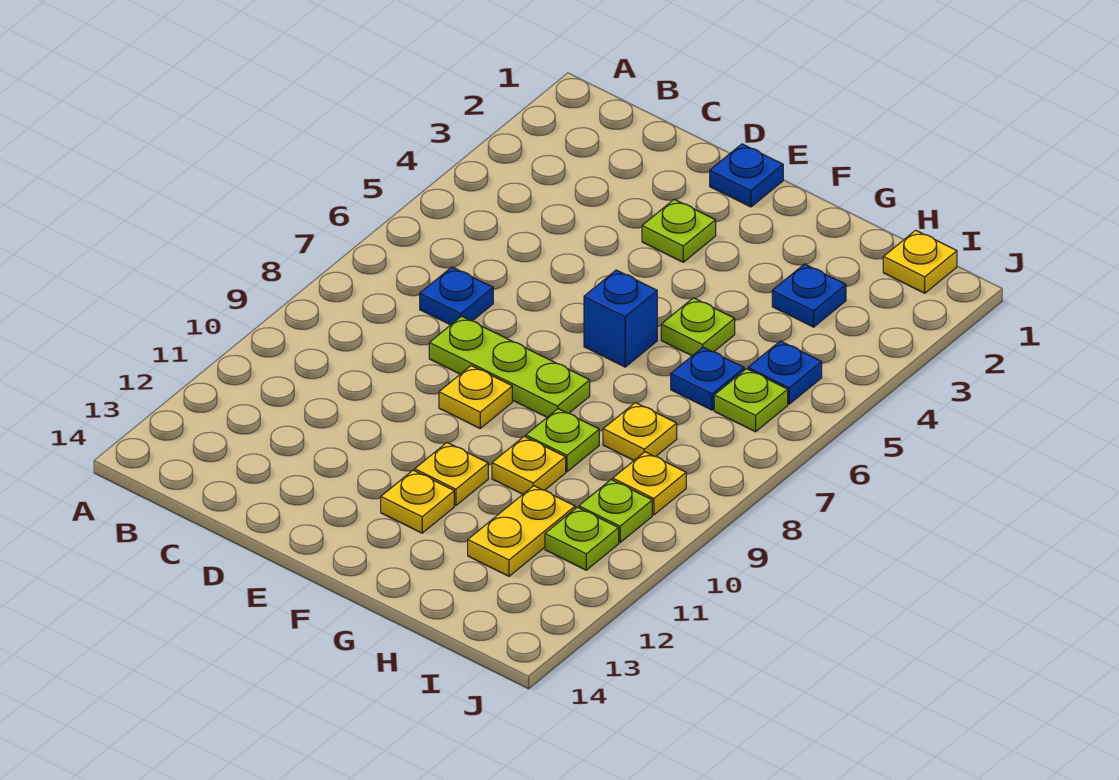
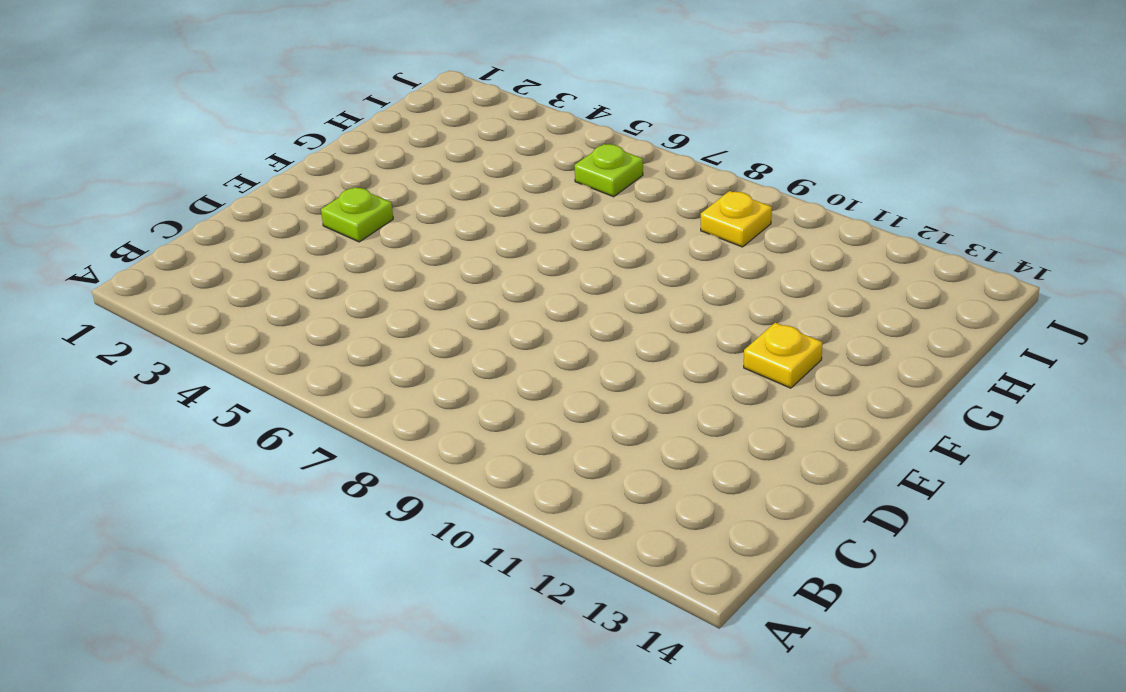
none -> blue plate C7 level 1
none -> lime plate D8:F8 level 1
none -> blue plate E1 level 1

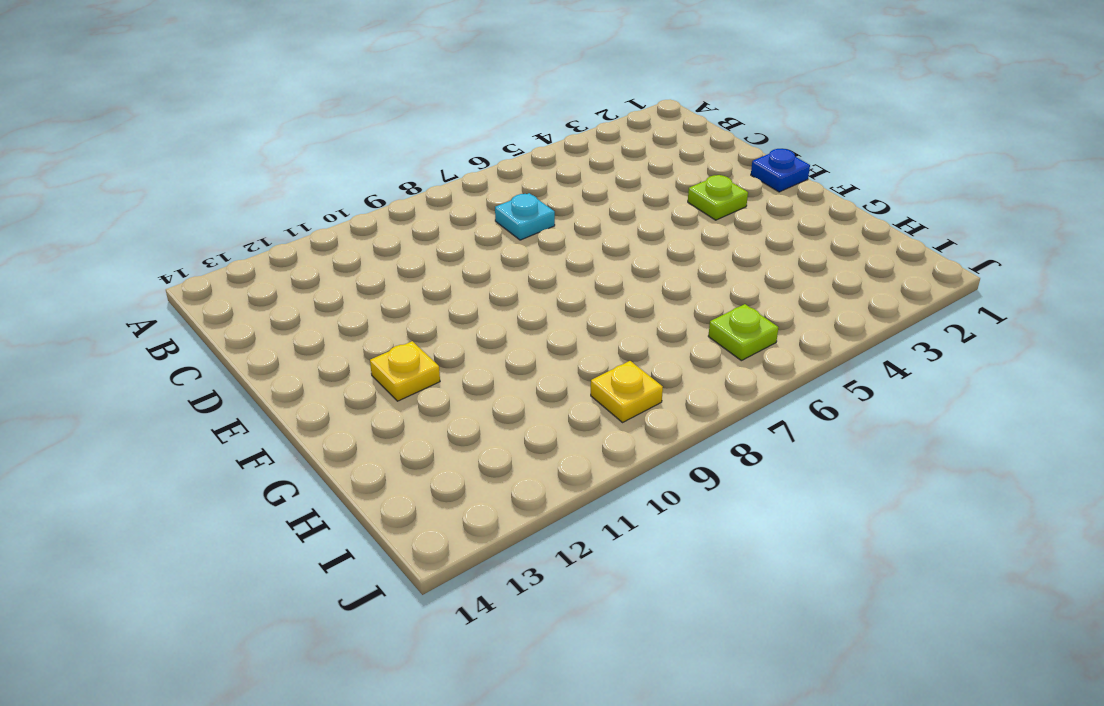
cyan plate C7 level 1 -> blue plate C7 level 1
none -> lime plate D8:F8 level 1
none -> yellow plate E9 level 1
none -> blue brick F6 level 1

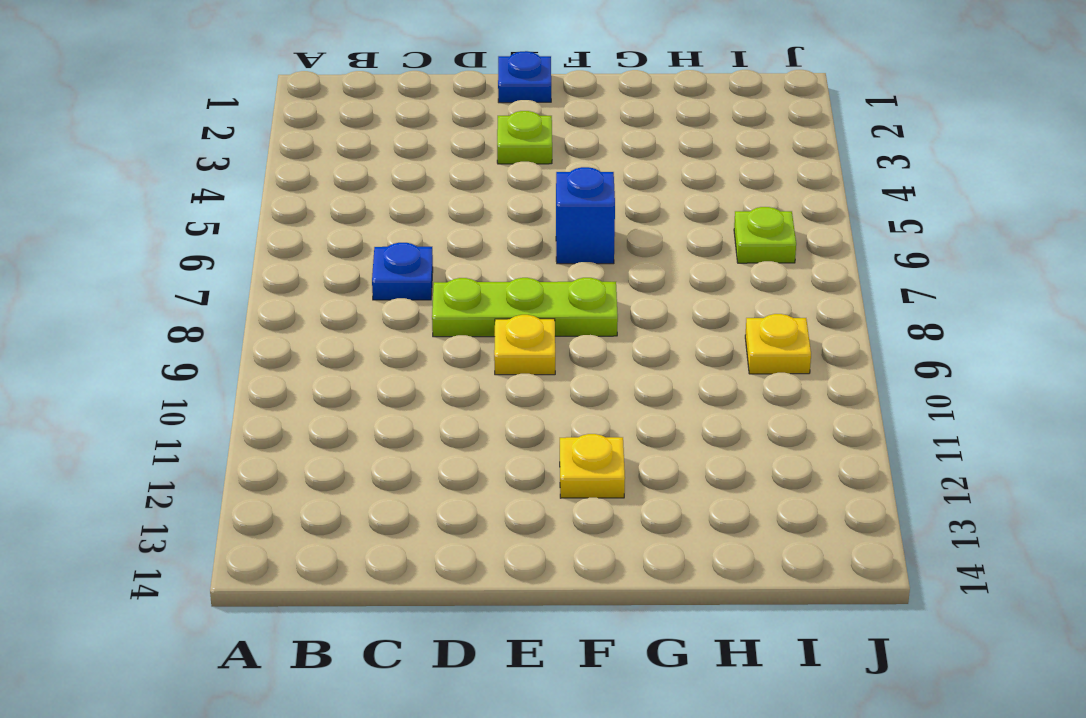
none -> yellow plate F11 level 1
none -> lime plate G5 level 1
none -> lime plate G9 level 1

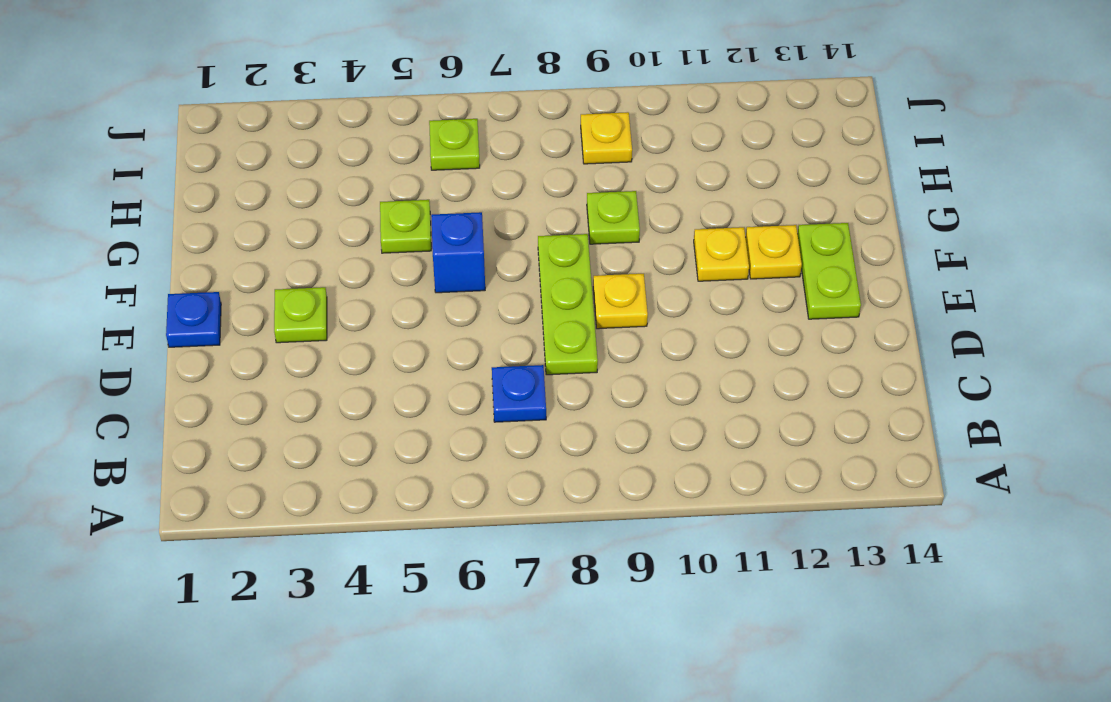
lime plate E13:F13 level 1 -> none
none -> yellow plate G10 level 1
none -> blue plate H3 level 1
none -> blue plate H6 level 1

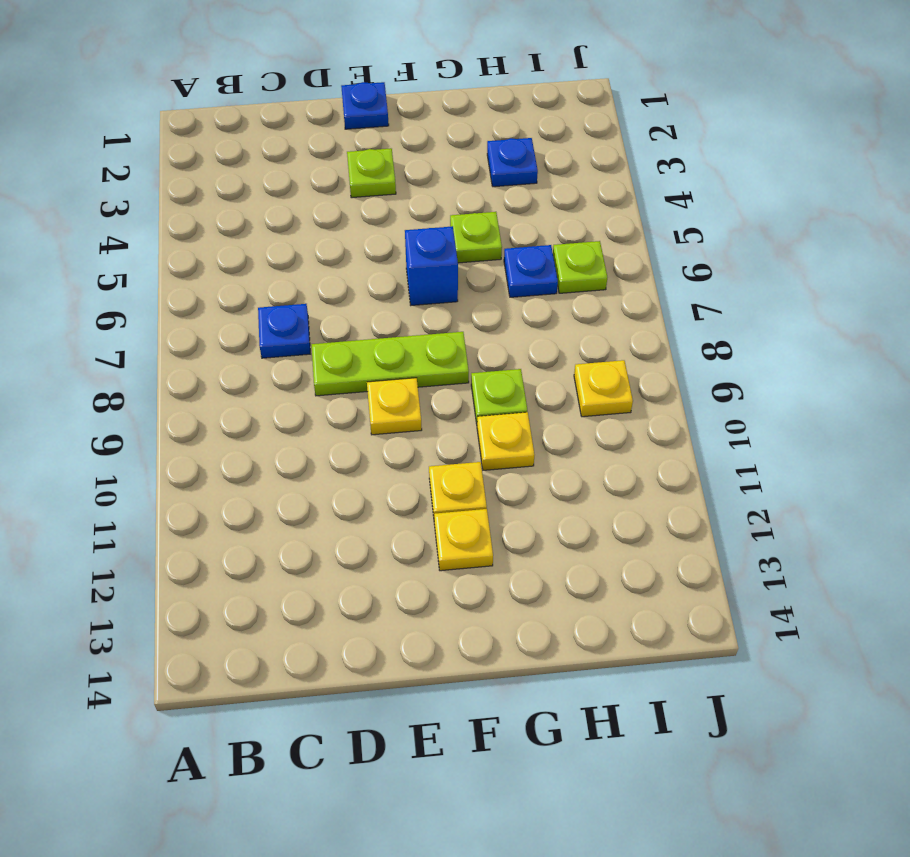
none -> yellow plate H8 level 1
none -> yellow plate H11:H12 level 1
none -> yellow plate I1 level 1

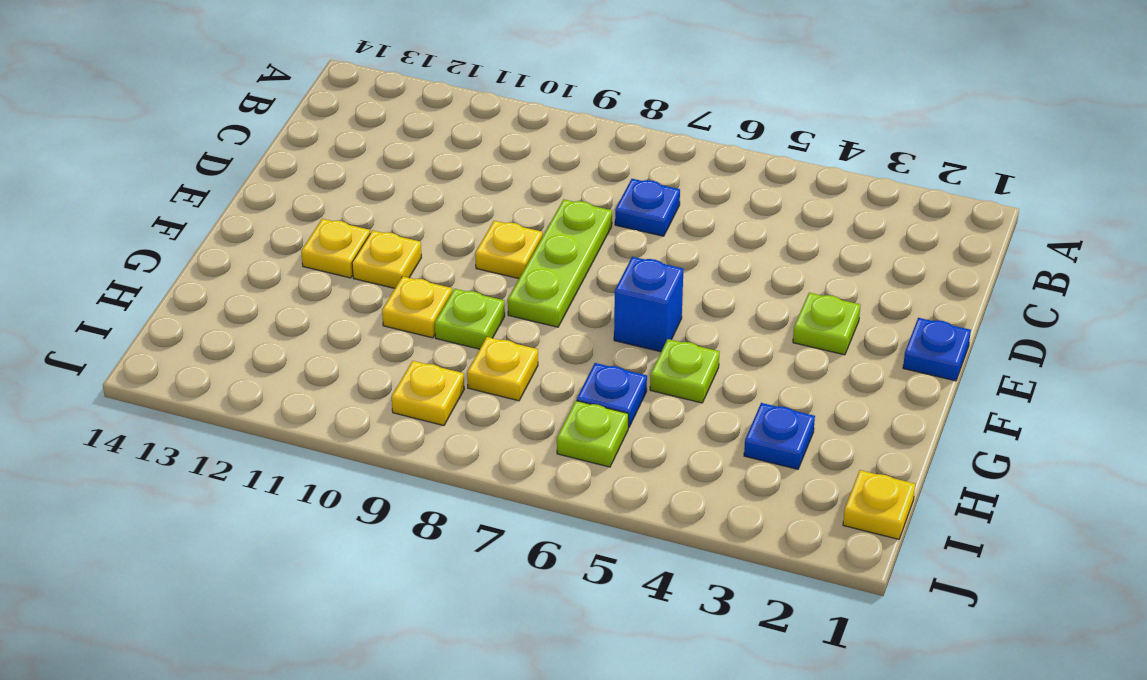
none -> yellow plate H11:H12 level 1
none -> blue plate I5 level 1
none -> lime plate I10 level 1

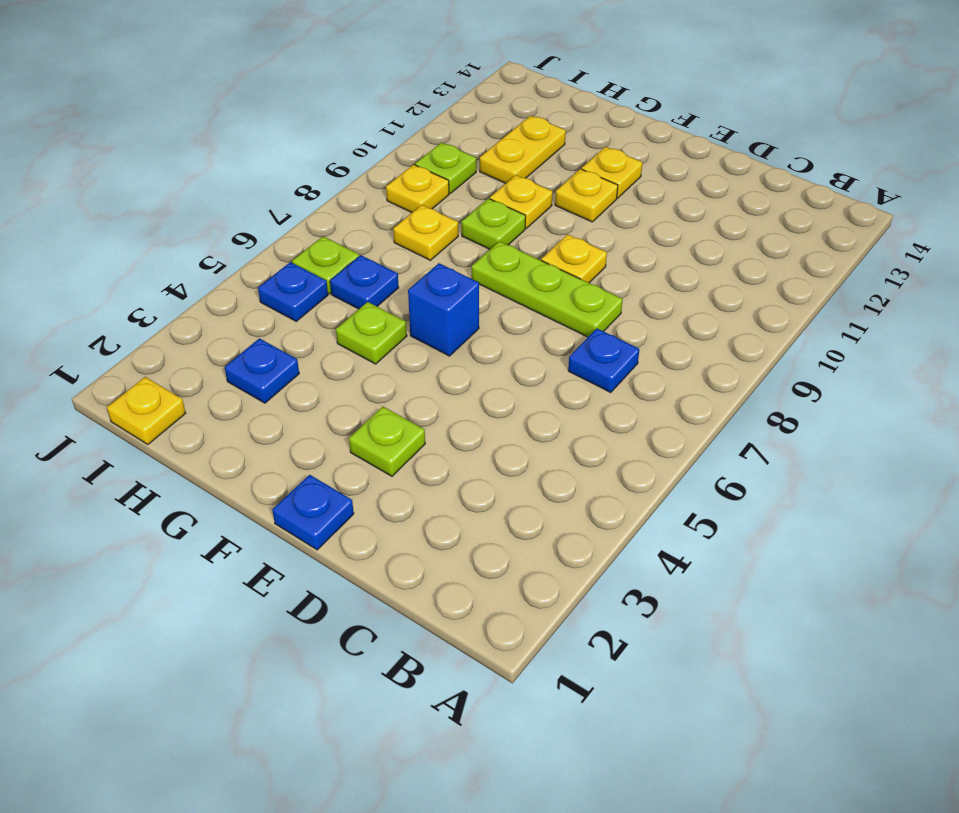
none -> lime plate I11 level 1

